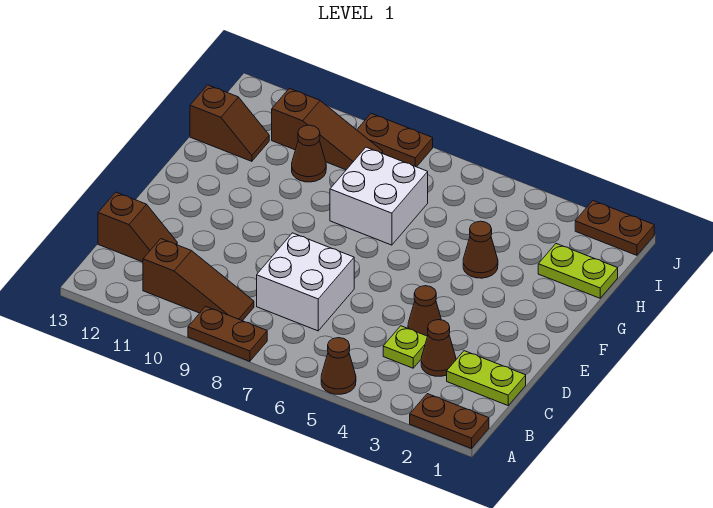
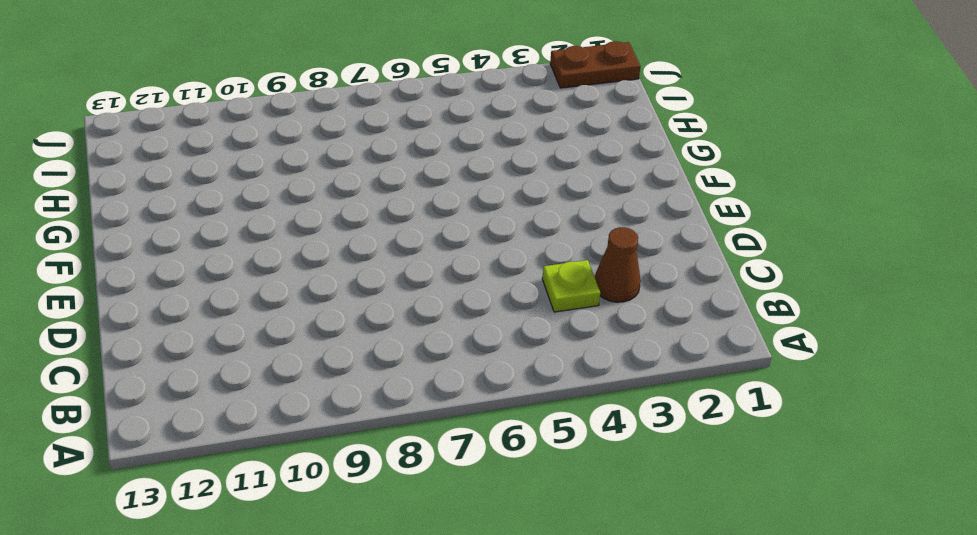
none -> brown plate A1:A2 level 1
none -> brown cone A5 level 1
none -> brown plate A8:A9 level 1

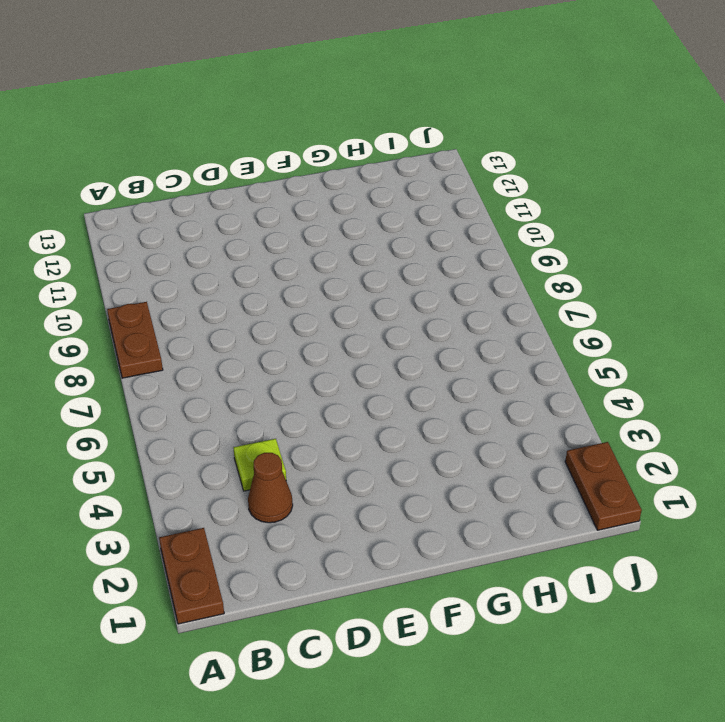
none -> brown cone A5 level 1
none -> brown slope B9:B11 level 1 top 11
none -> lime plate C1:C2 level 1

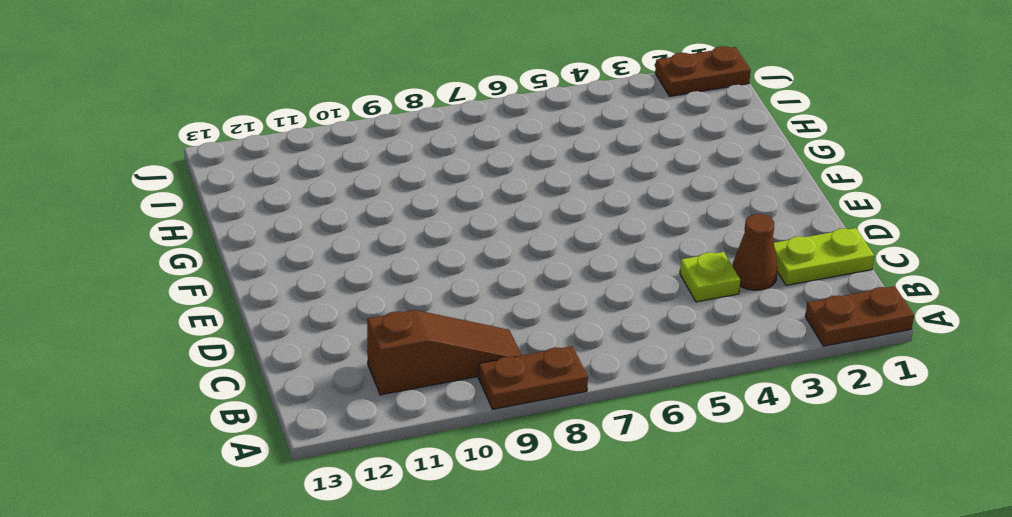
none -> brown cone A5 level 1
none -> white brick C7:D8 level 1
none -> brown slope C12:C13 level 1 top 13

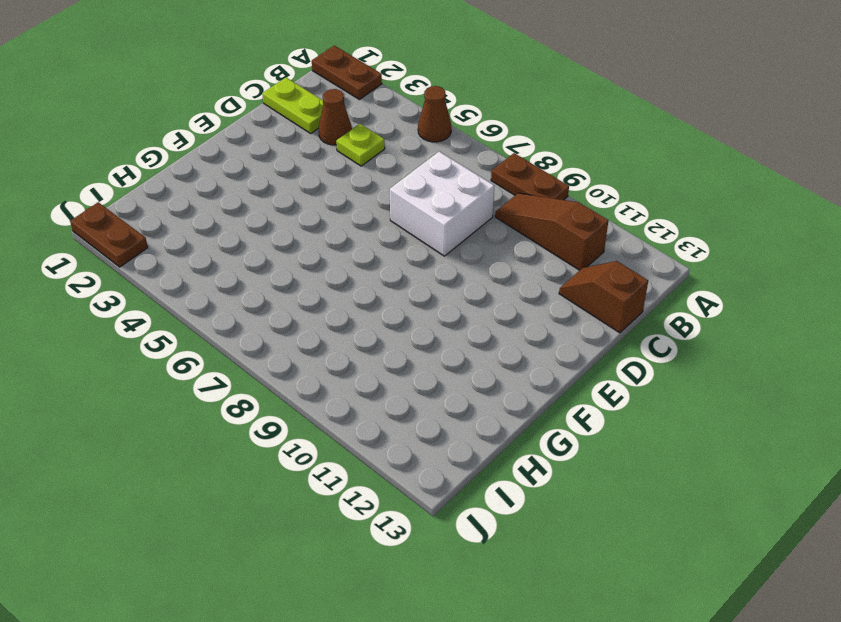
none -> brown cone D4 level 1
none -> brown cone G4 level 1
none -> white brick G7:H8 level 1

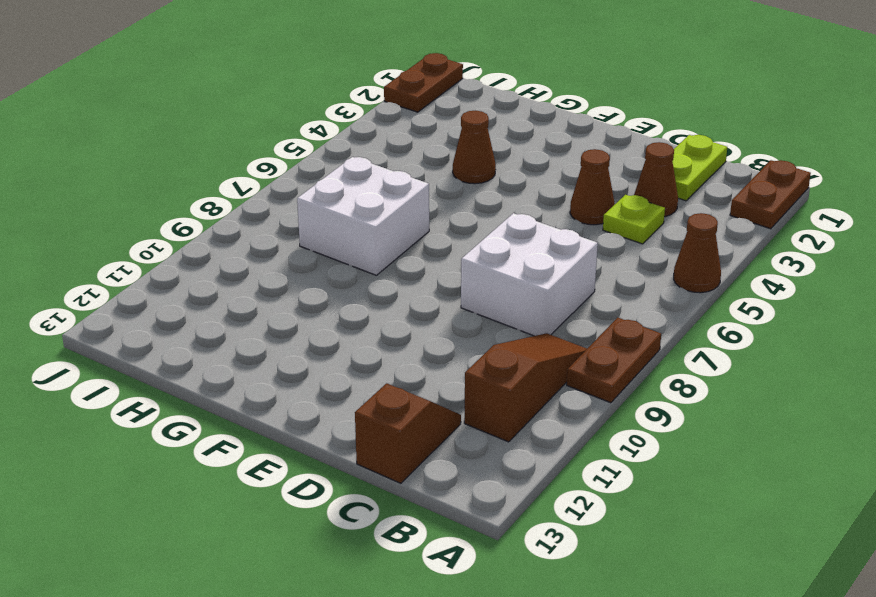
none -> lime plate H1:H2 level 1
none -> brown cone H10 level 1
none -> brown slope H12:H13 level 1 top 13

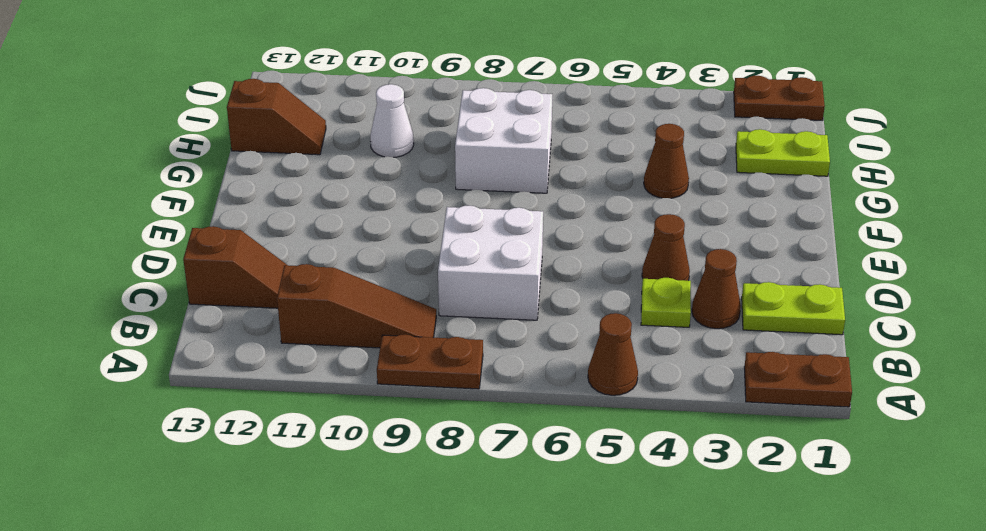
white cone H10 level 1 -> brown cone H10 level 1
none -> brown slope I9:I11 level 1 top 11
none -> brown plate J8:J9 level 1

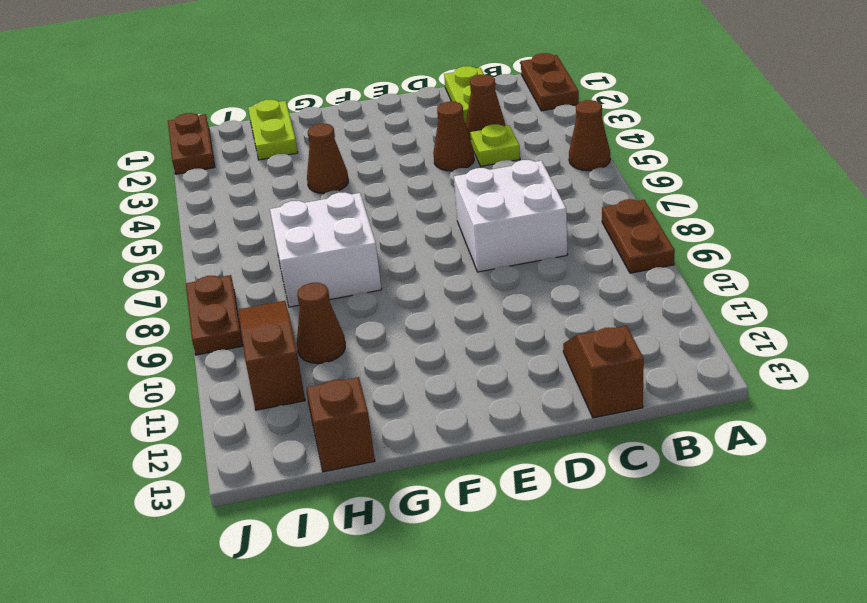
none -> brown slope B9:B11 level 1 top 11

